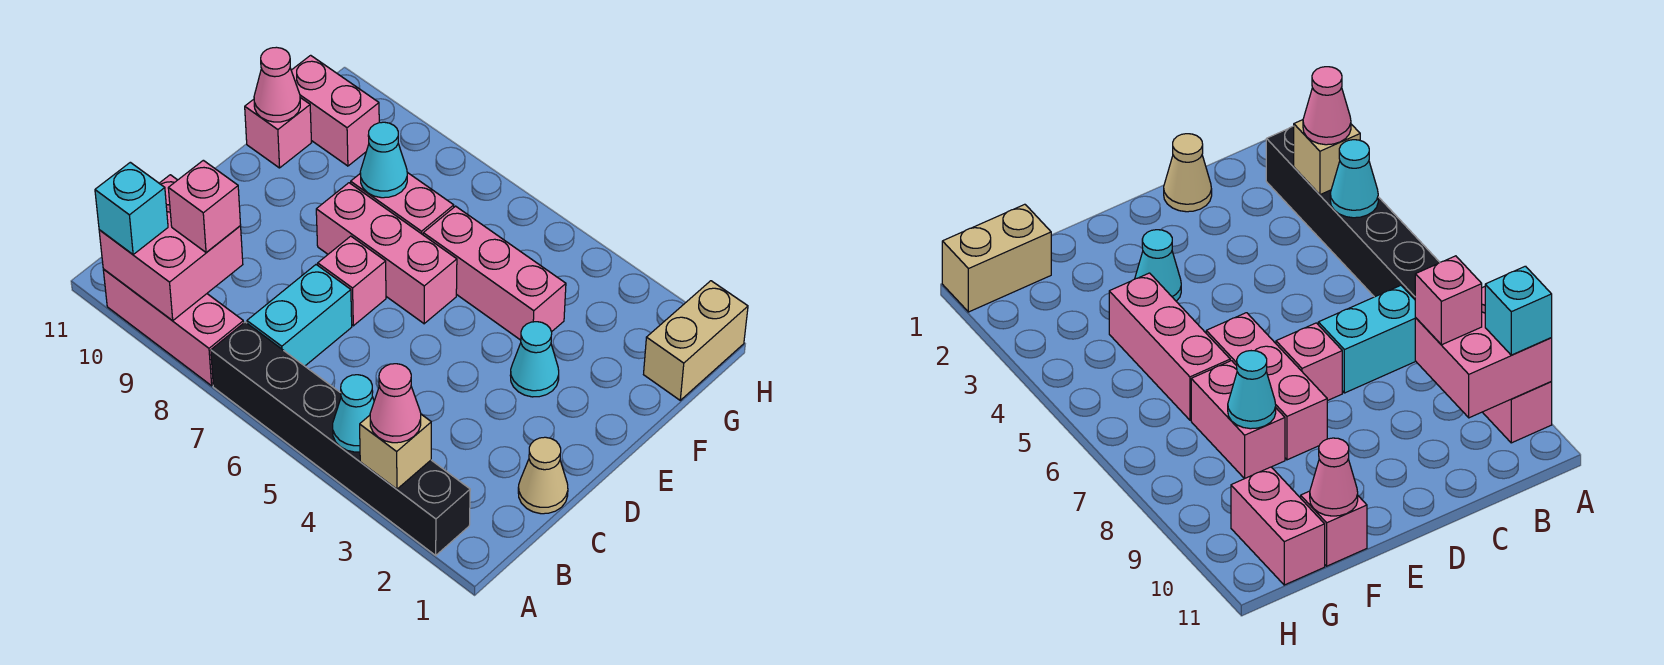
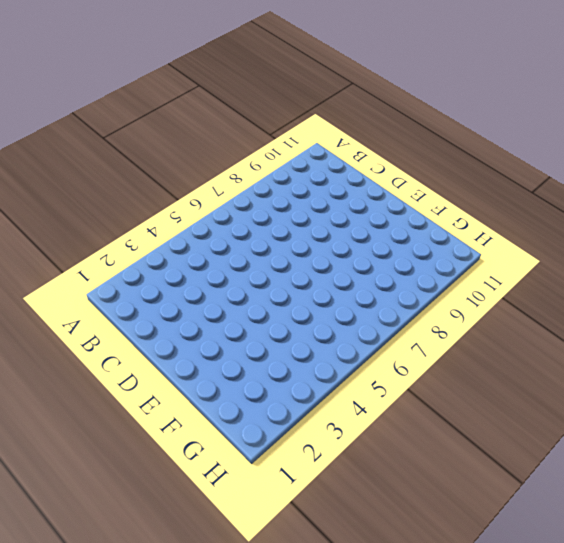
none -> black brick A2:A7 level 1
none -> pink brick A8:A10 level 1
none -> cyan brick B7:C7 level 1

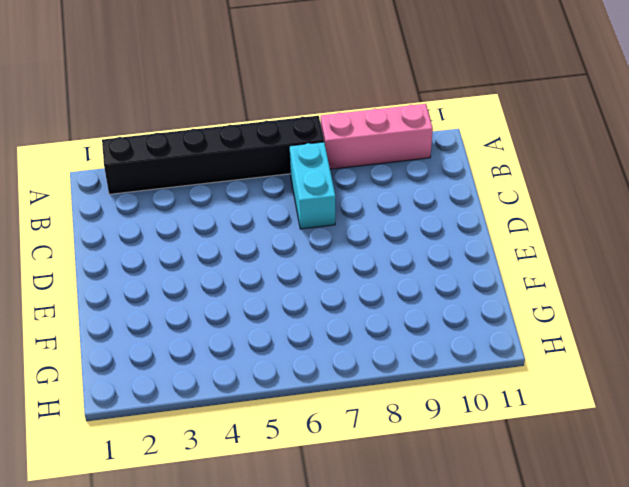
none -> tan cone C1 level 1
none -> pink brick D7 level 1
none -> cyan cone E3 level 1

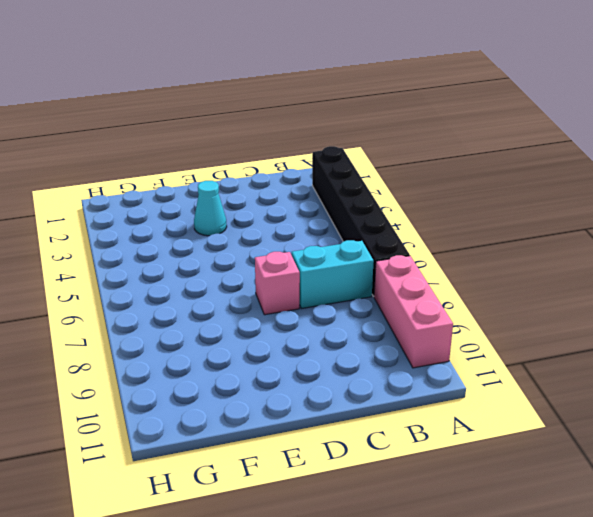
none -> tan cone C1 level 1
none -> pink brick E6:E8 level 1
none -> pink brick F4:F6 level 1

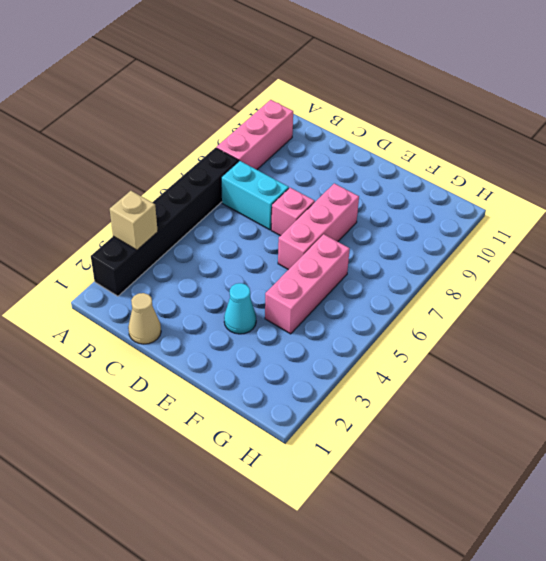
none -> pink brick F7:F8 level 1
none -> pink brick F11 level 1
none -> tan brick G1:H1 level 1

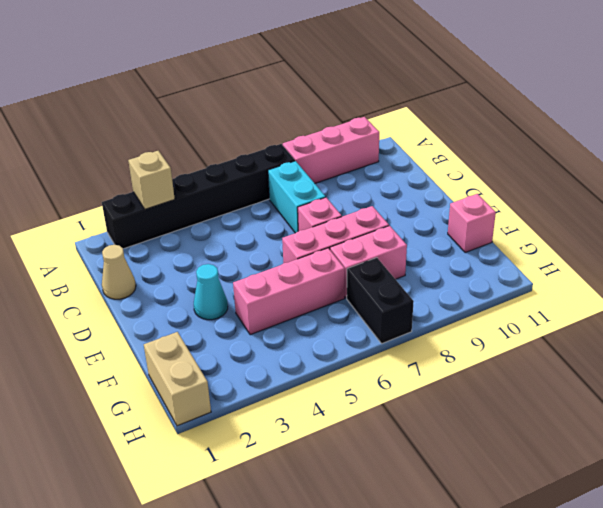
black brick G7:H7 level 1 -> none
none -> pink brick G10:G11 level 1
none -> cyan cone A4 level 2
none -> pink brick A9:B10 level 2

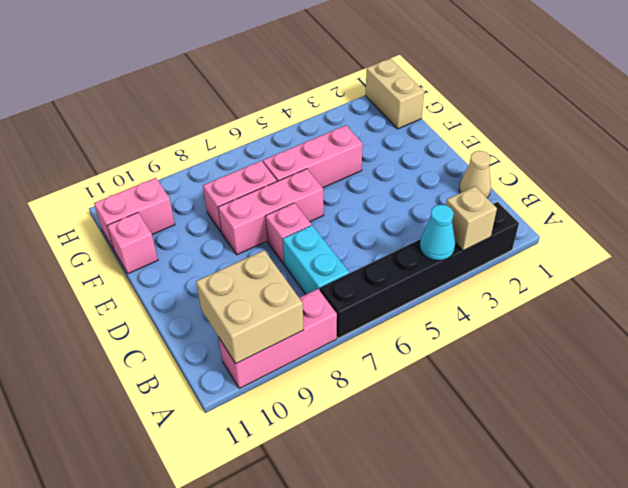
tan brick A9:B10 level 2 -> pink brick A9:B10 level 2
none -> cyan cone E3 level 1
none -> cyan cone F8 level 2
none -> pink cone F11 level 2

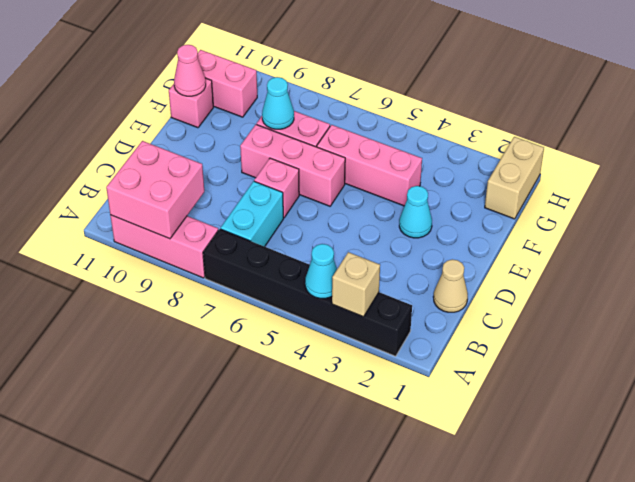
none -> pink cone A3 level 3
none -> cyan brick A10 level 3
none -> pink brick B9 level 3

